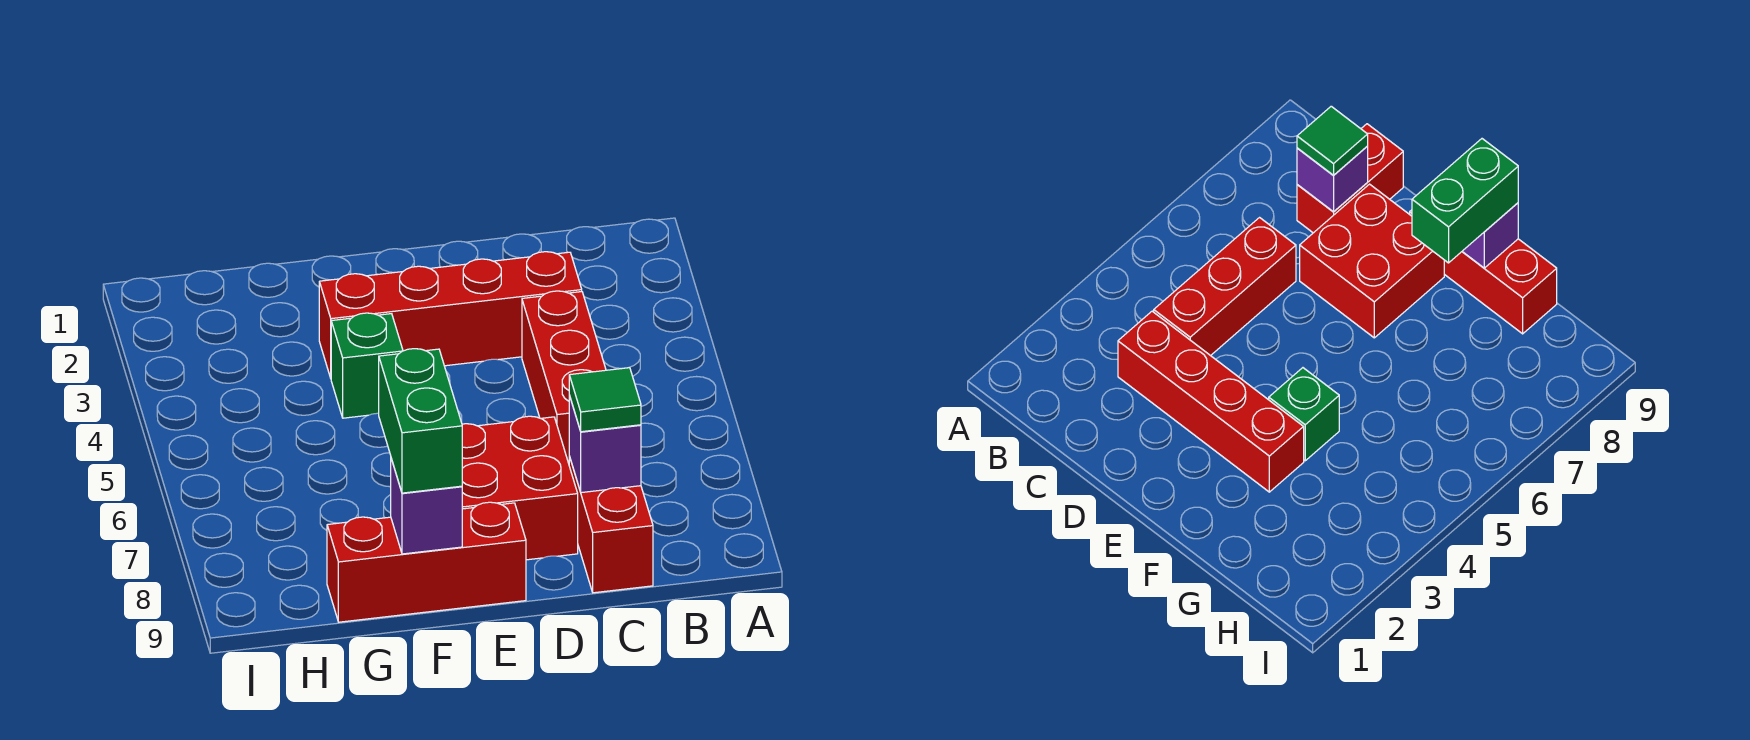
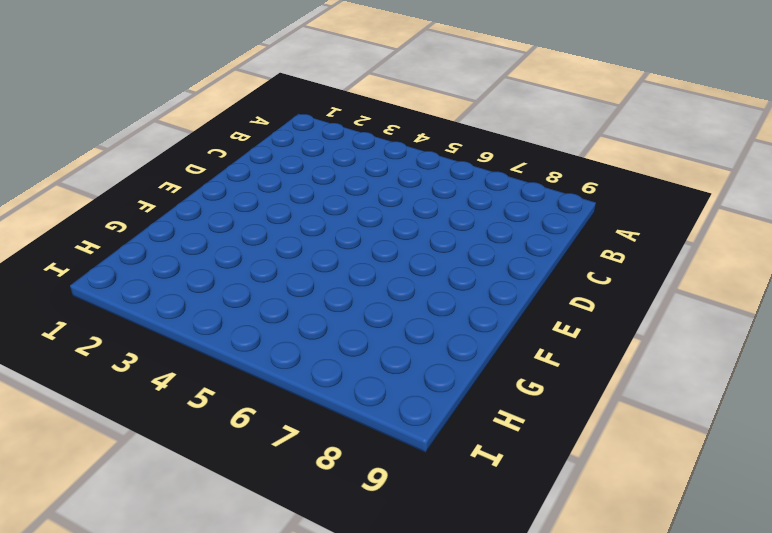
none -> red brick C3:F3 level 1
none -> red brick C4:C6 level 1

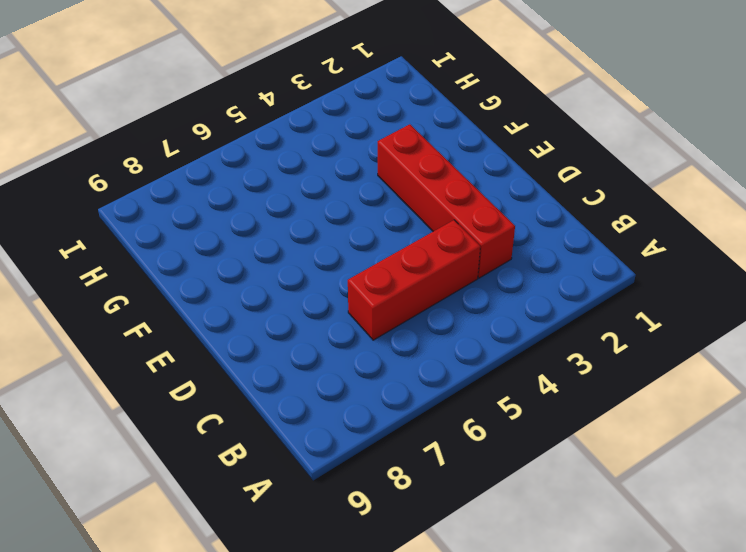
none -> red brick C8:C9 level 1
none -> red brick D7:E8 level 1

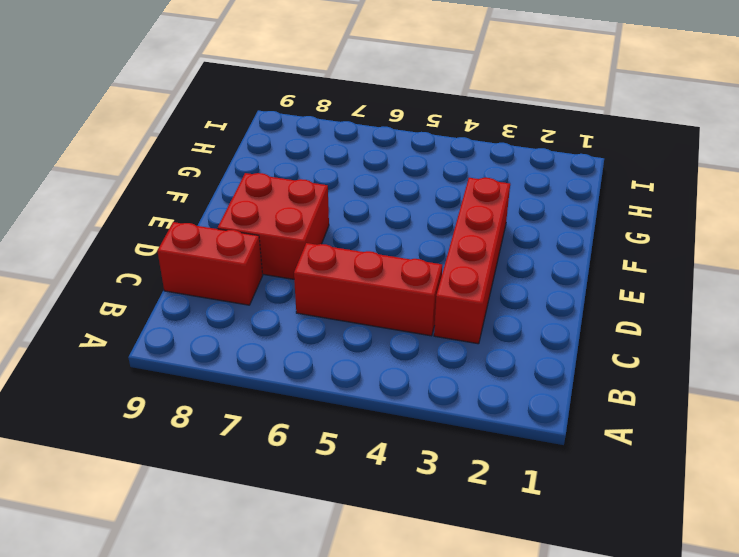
none -> red brick E9:G9 level 1
none -> green brick F4 level 1

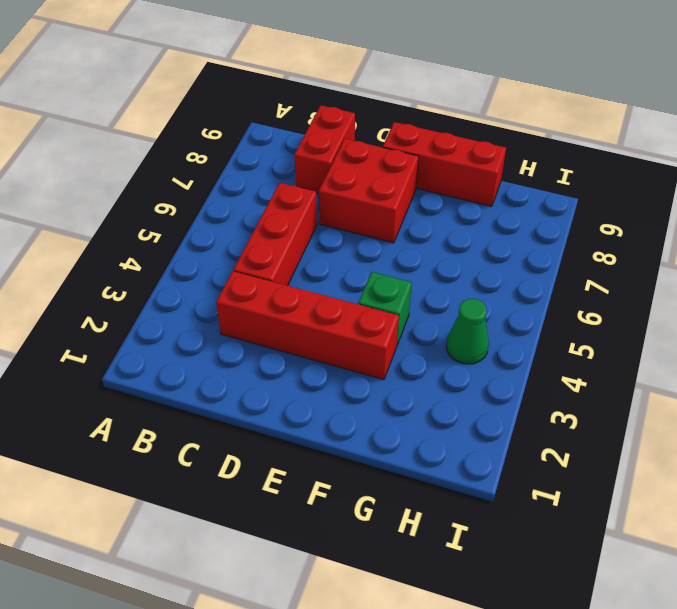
green cone H4 level 1 -> none
none -> purple brick C8 level 2
none -> purple brick F9 level 2

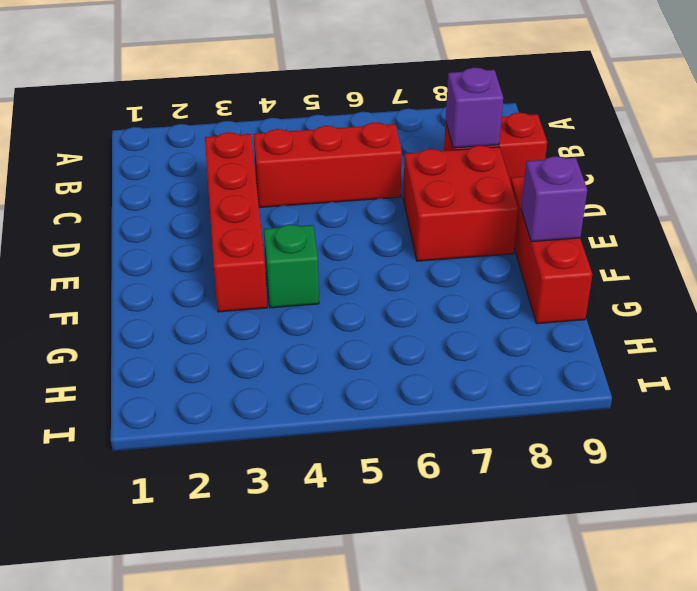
none -> green tile C8 level 3
none -> green brick F8:F9 level 3

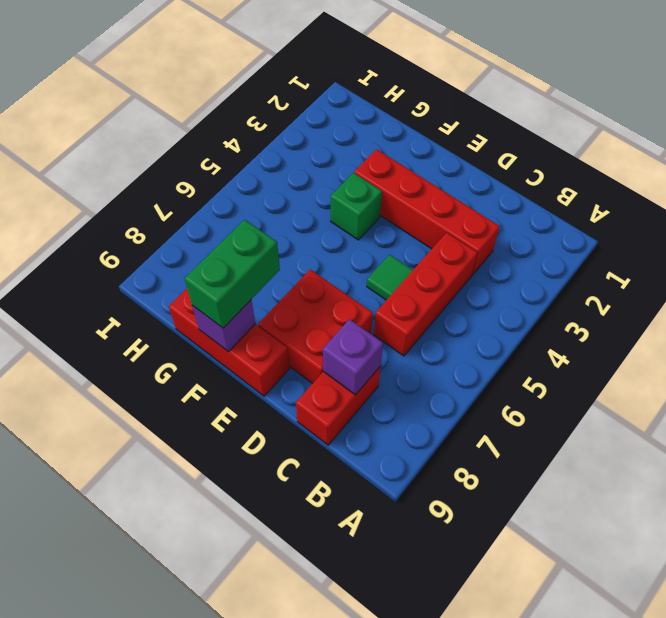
green tile D5 level 1 -> green tile C8 level 3

